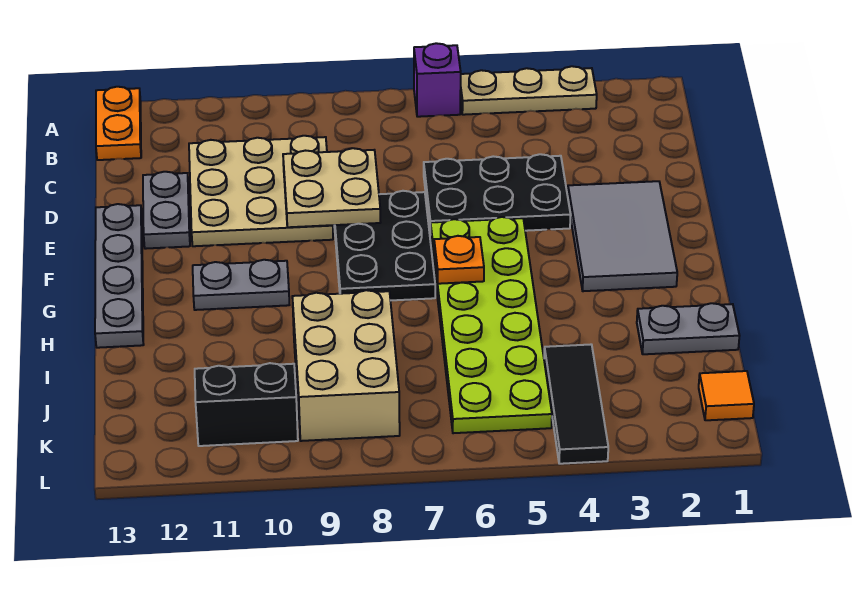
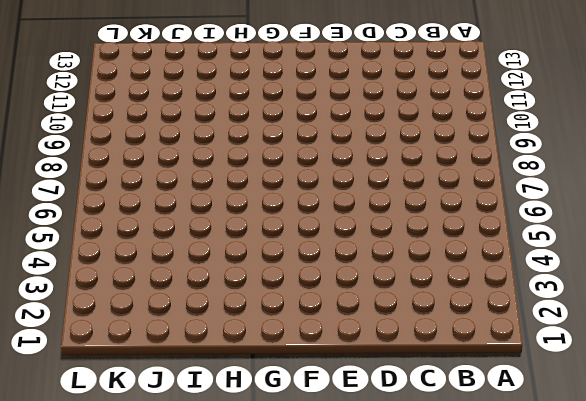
none -> tan plate A3:A5 level 1
none -> purple brick A6 level 1
none -> orange plate A13:B13 level 1

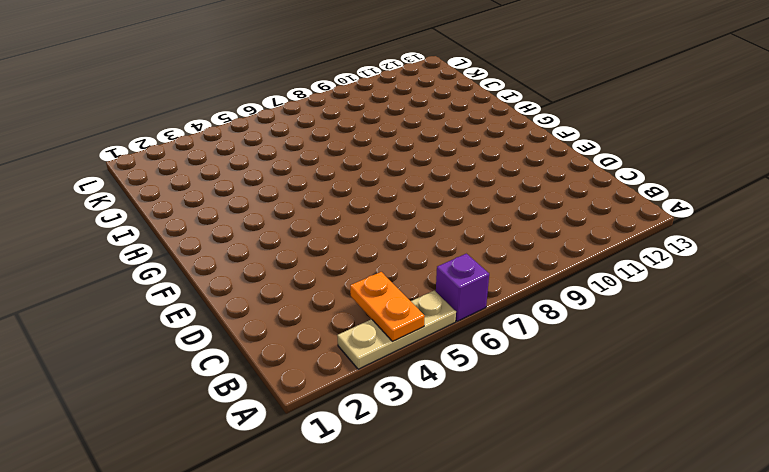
orange plate A4:B4 level 2 -> orange plate A13:B13 level 1
none -> tan plate C9:E11 level 1
none -> black plate D4:E6 level 1
none -> grey plate D12:E12 level 1

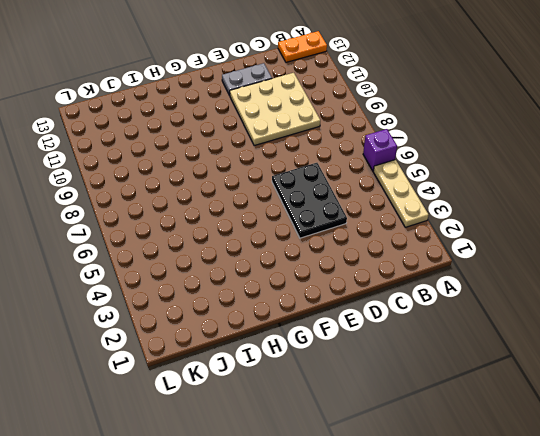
none -> grey tile E2:G3 level 1
none -> black plate E7:G8 level 1
none -> grey plate E13:H13 level 1

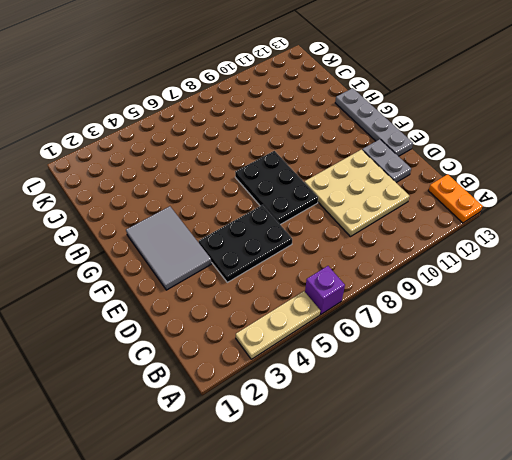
none -> lime plate F5:K6 level 1
none -> grey plate G10:G11 level 1
none -> grey plate I1:I2 level 1

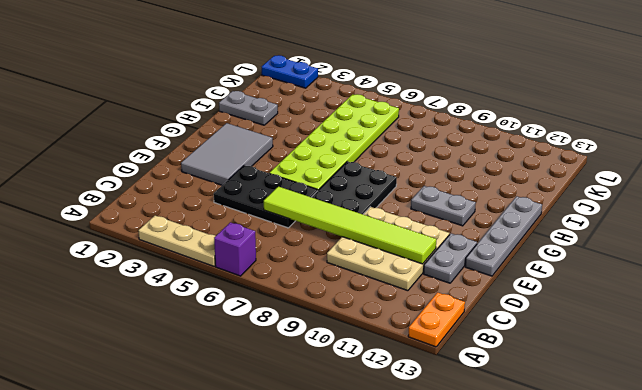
lime tile D6:D11 level 2 -> tan plate D8:E9 level 2
blue plate L1:L2 level 1 -> none
none -> tan brick I8:K9 level 1
none -> black tile J4:L4 level 1
none -> orange tile K1 level 1

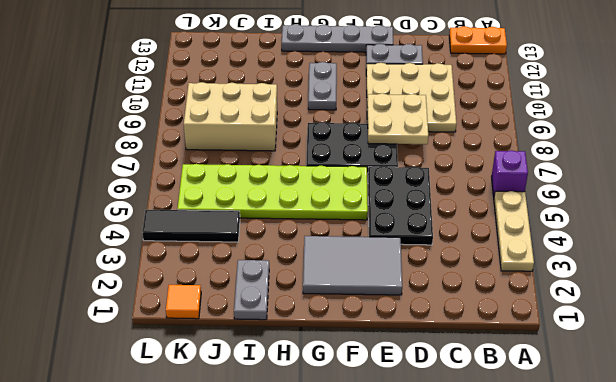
none -> black brick K10:K11 level 1
none -> orange plate G6 level 2

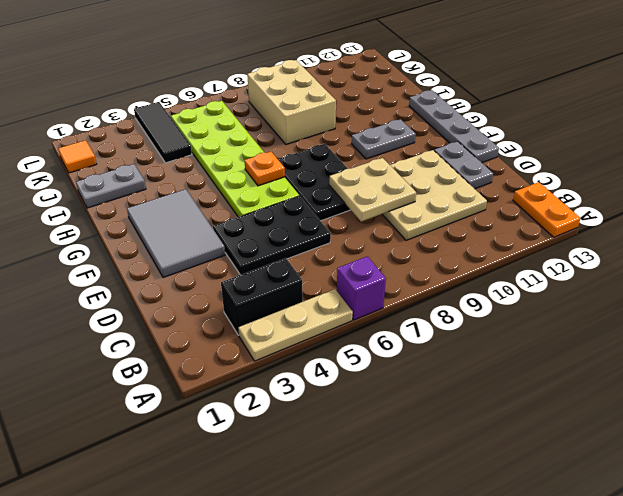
black brick B3:B4 level 1 -> black brick K10:K11 level 1

